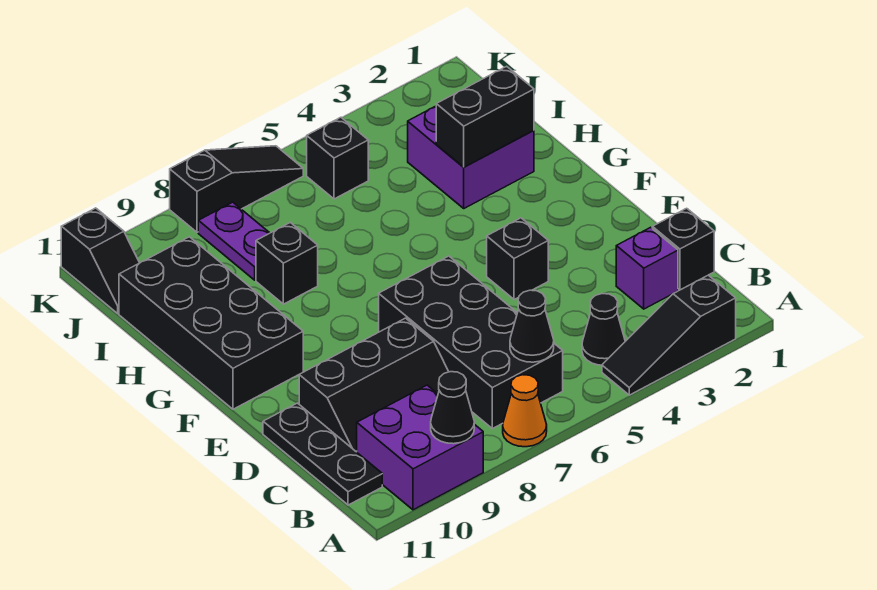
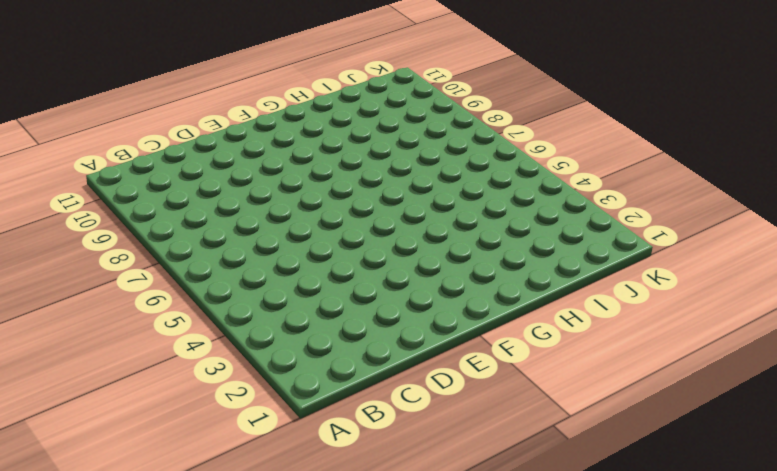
none -> black slope A2:A4 level 1 top 2
none -> orange cone A7 level 1
none -> purple brick A9:B10 level 1

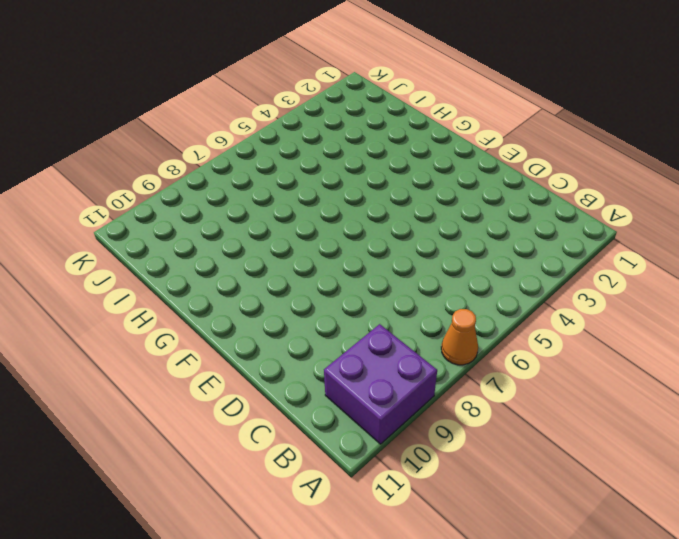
none -> black slope A2:A4 level 1 top 2
none -> black cone B4 level 1
none -> black brick B6:E7 level 1

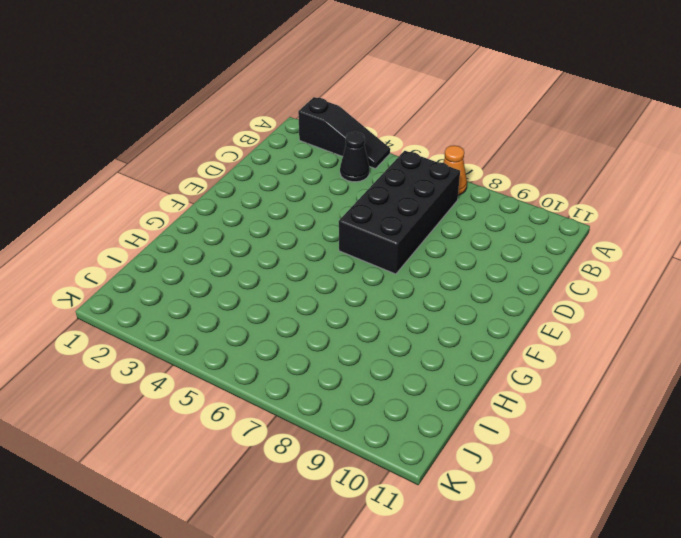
none -> purple brick A9:B10 level 1
none -> black plate B11:D11 level 1
none -> black brick C1 level 1

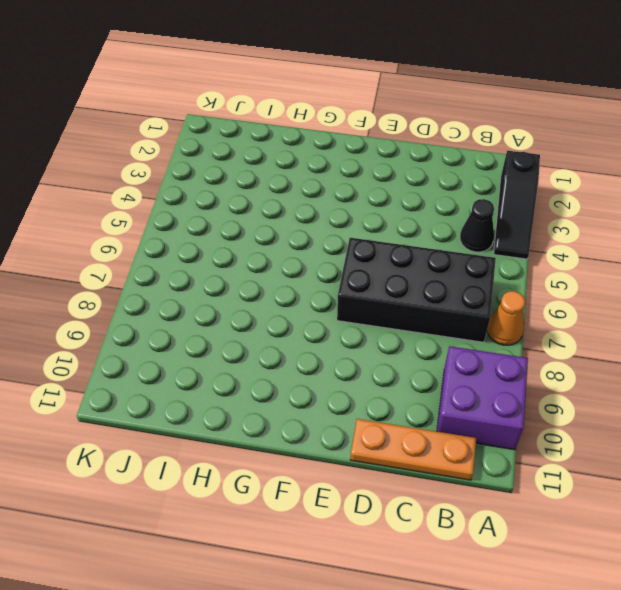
orange plate B11:D11 level 1 -> black plate B11:D11 level 1
none -> black brick C1 level 1
none -> purple brick C2 level 1
none -> black slope C8:D10 level 1 top D

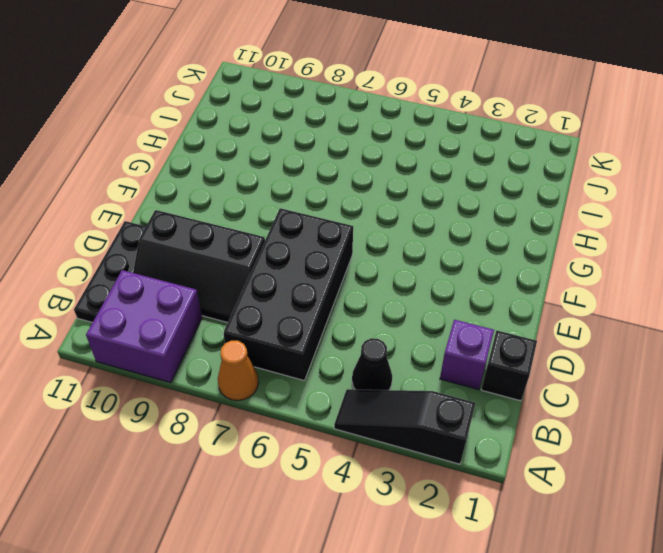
none -> black brick E4 level 1
none -> black brick F10:I11 level 1
none -> purple brick H2:I3 level 1

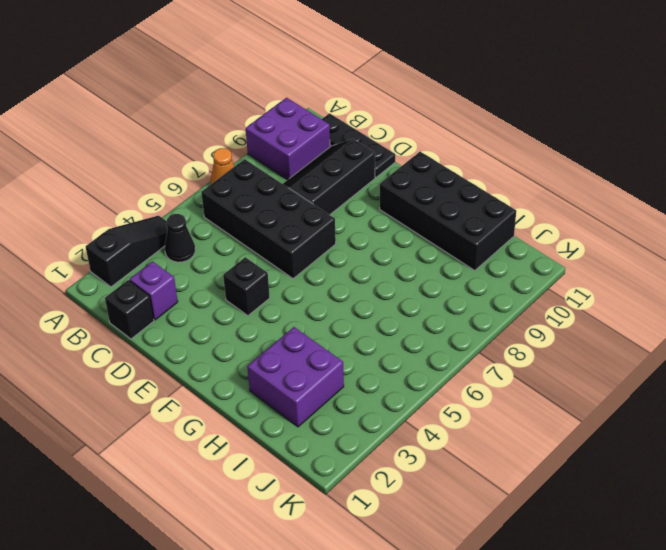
none -> black brick H8 level 1
none -> purple plate I8:J8 level 1
none -> black brick J5 level 1

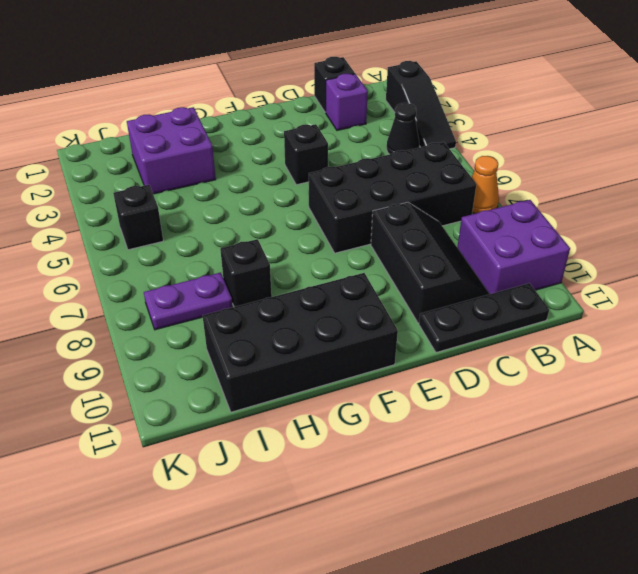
none -> black slope J11:K11 level 1 top K
none -> black slope K6:K8 level 1 top 8
none -> black cone A9 level 2

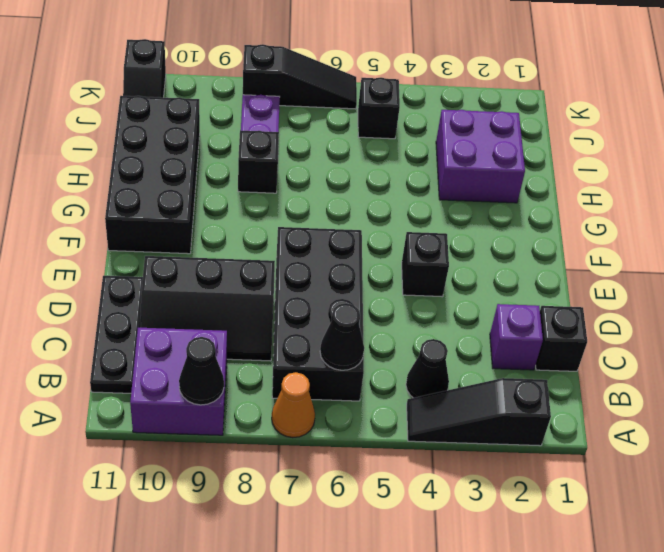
none -> black brick H2:H3 level 2

